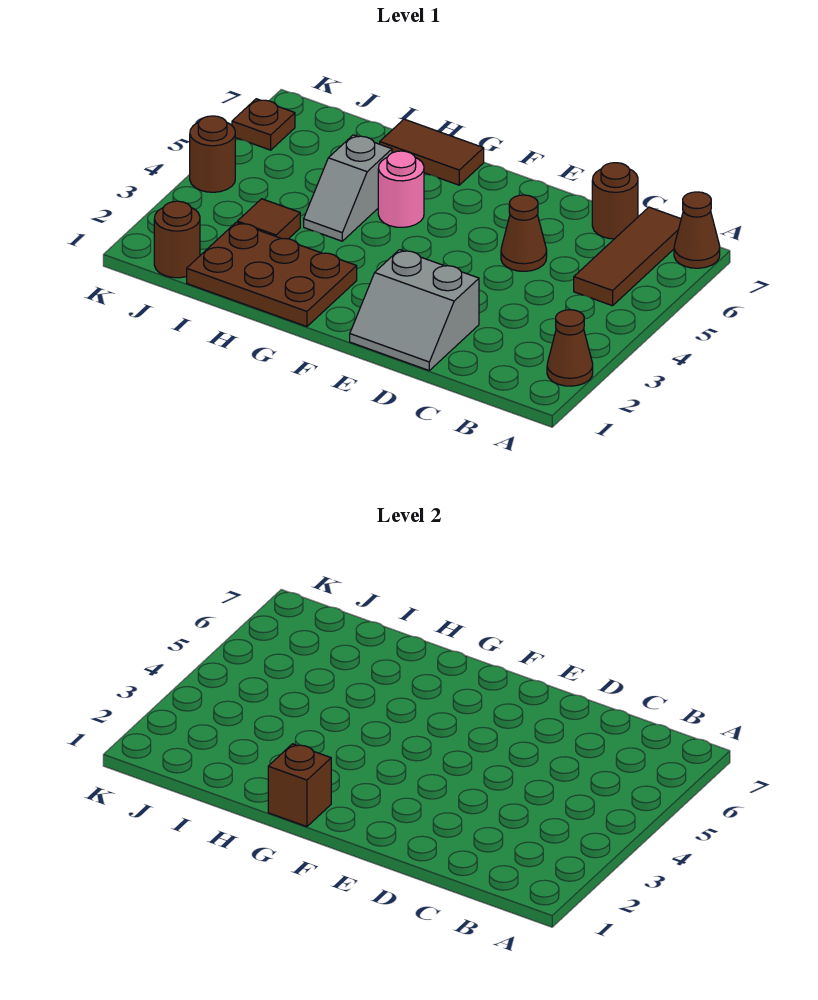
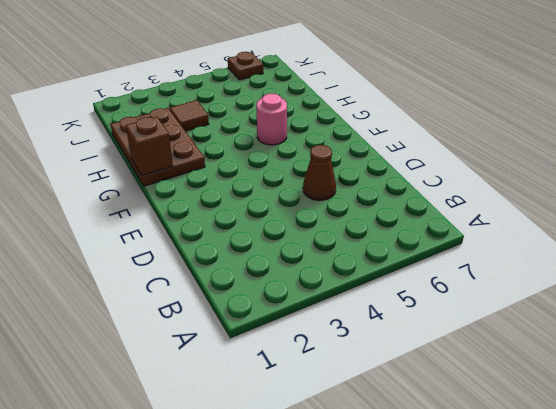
none -> brown cone A2 level 1
none -> brown cone A7 level 1
none -> brown tile B5:B7 level 1

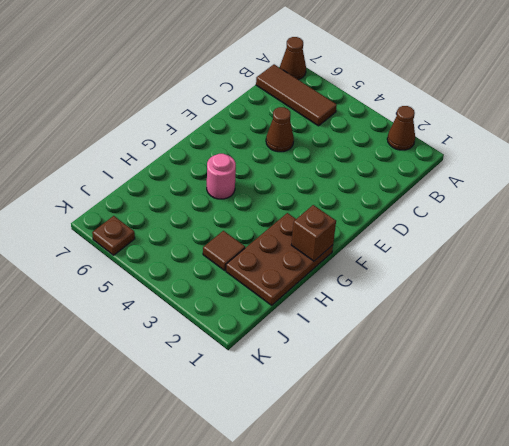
none -> brown round brick C7 level 1
none -> grey slope D1:E2 level 1 top 2
none -> brown tile G7:H7 level 1

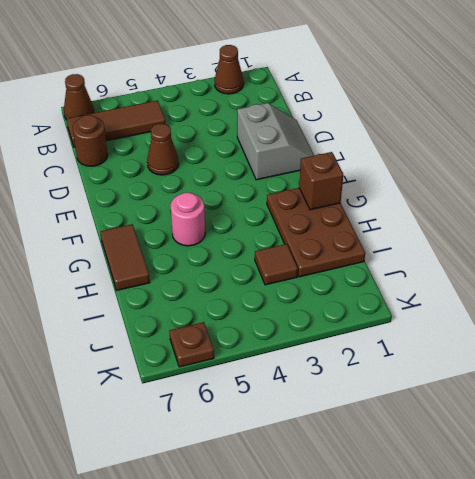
none -> grey slope H4:H5 level 1 top 5
none -> brown round brick J1 level 1
none -> brown round brick K4 level 1

